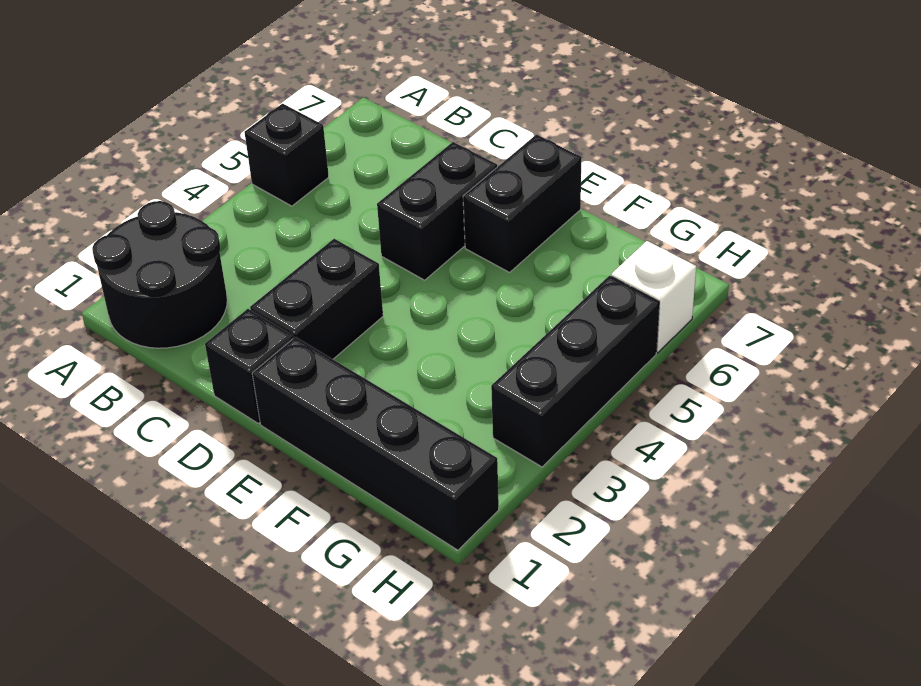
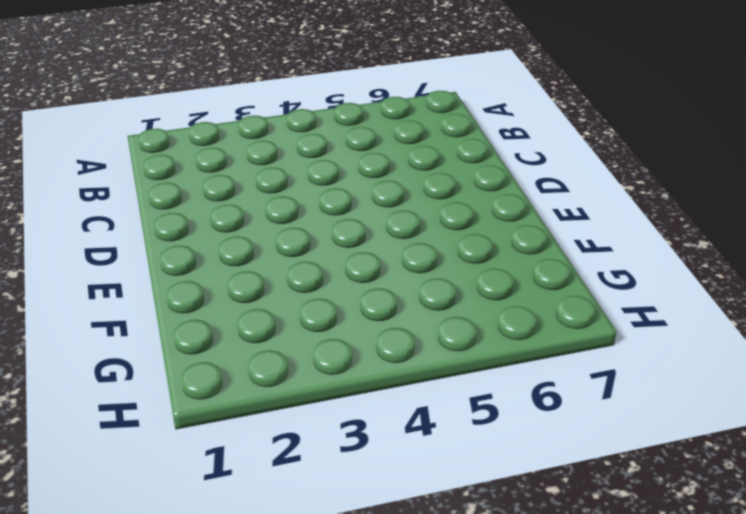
none -> black round brick A1:B2 level 1
none -> black brick A5 level 1

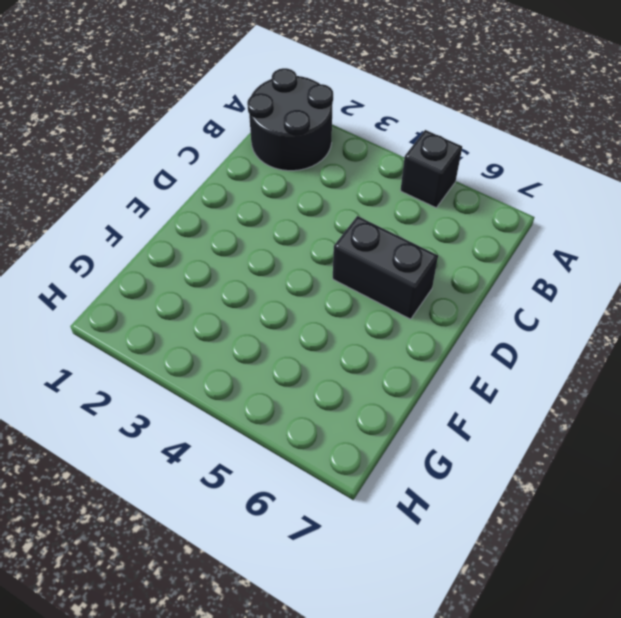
none -> black brick D1 level 1
none -> black brick D2:D3 level 1

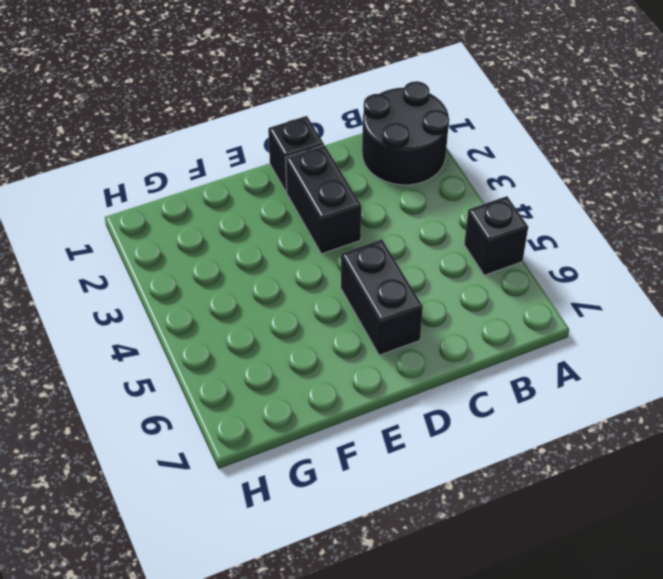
none -> black brick E1:H1 level 1
none -> black brick E6:E7 level 1

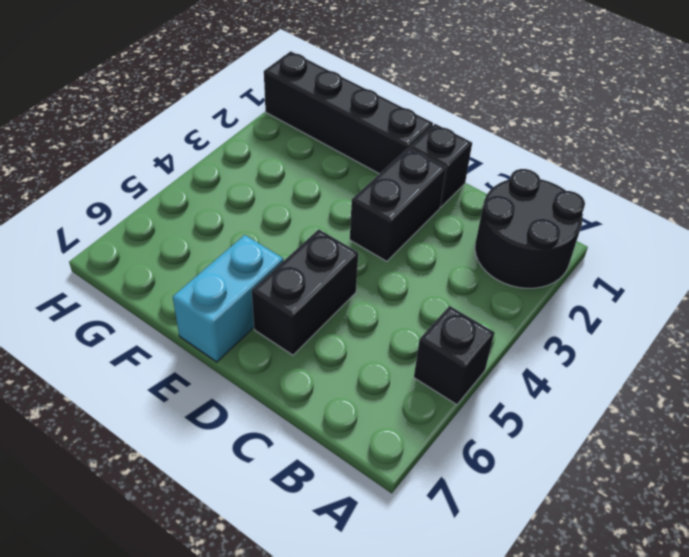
cyan brick E6:E7 level 1 -> black brick E6:E7 level 1
none -> black brick H3:H5 level 1
none -> white brick H6 level 1

